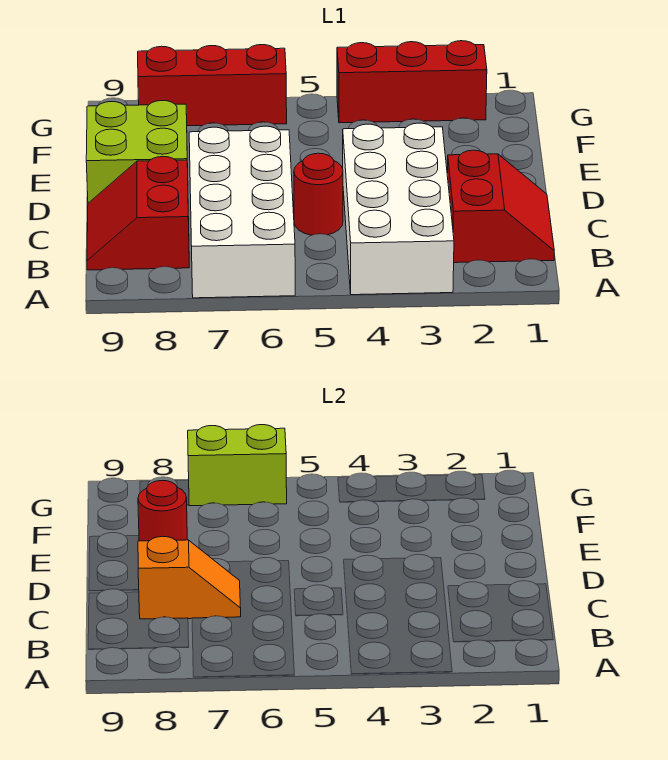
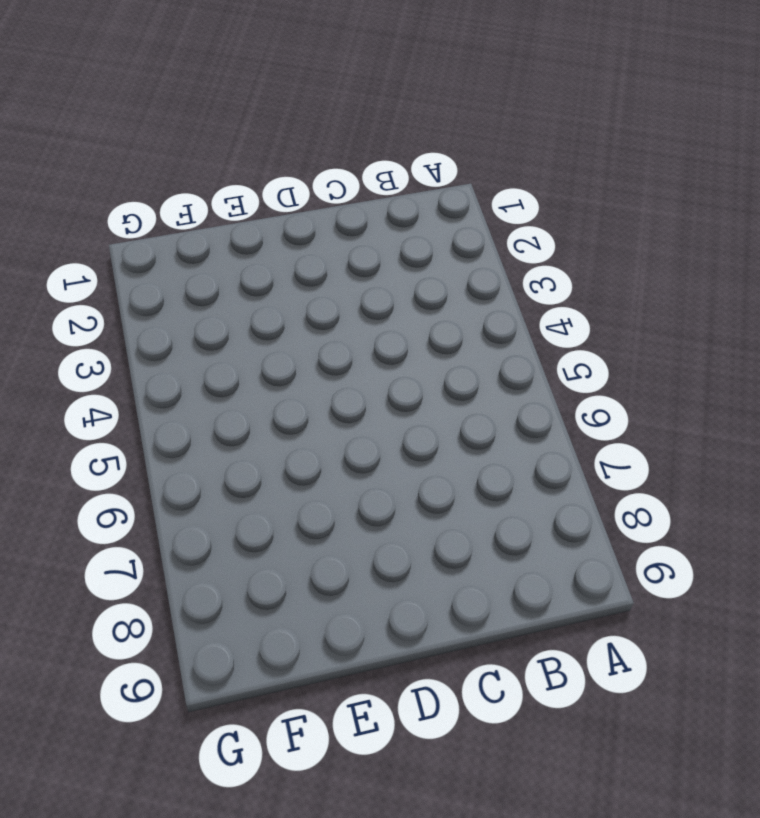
none -> white brick A3:D4 level 1
none -> white brick A6:D7 level 1

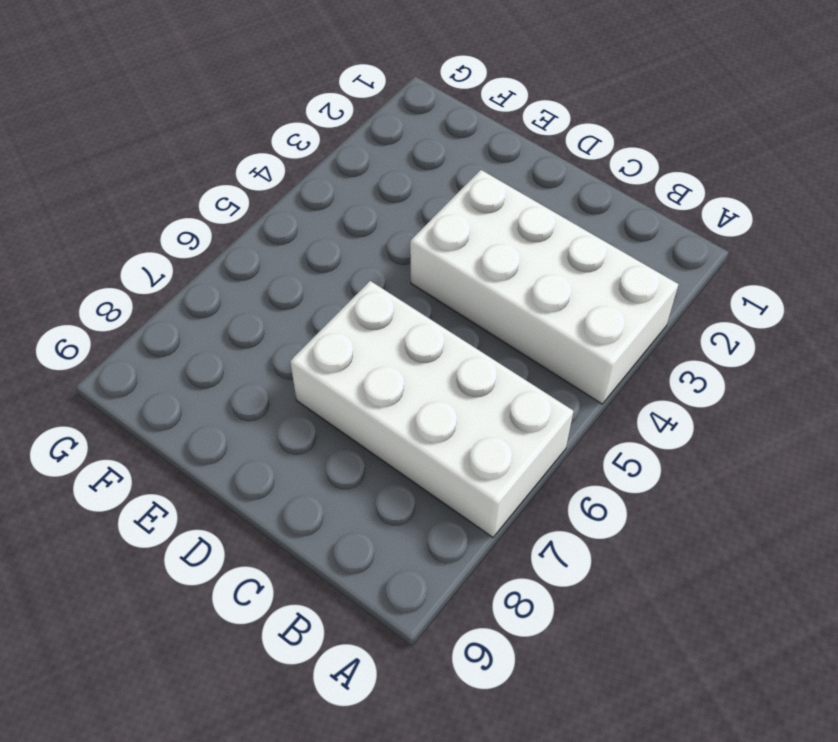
none -> red slope B1:C2 level 1 top 2
none -> red slope B8:C9 level 1 top 8

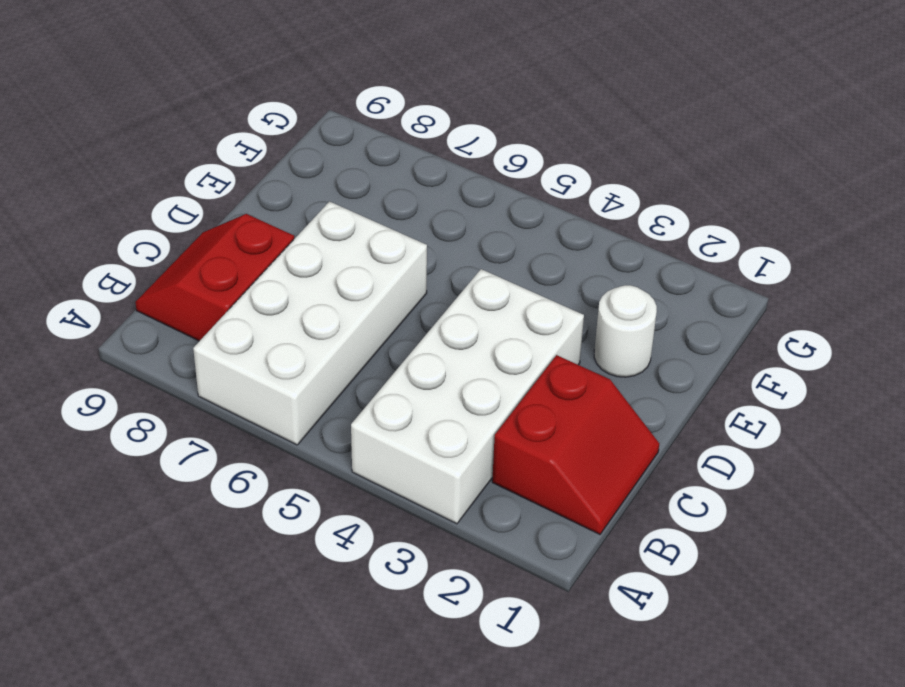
white round brick E2 level 1 -> none
none -> red round brick C5 level 1
none -> lime brick D8:E9 level 1

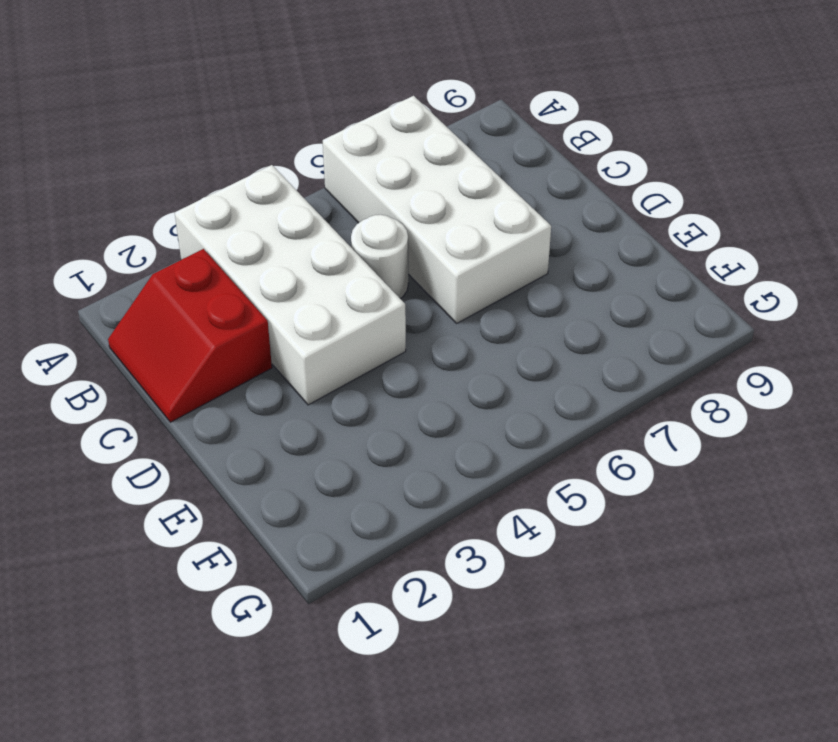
white round brick C5 level 1 -> red round brick C5 level 1
none -> red slope B8:C9 level 1 top 8
none -> lime brick D8:E9 level 1

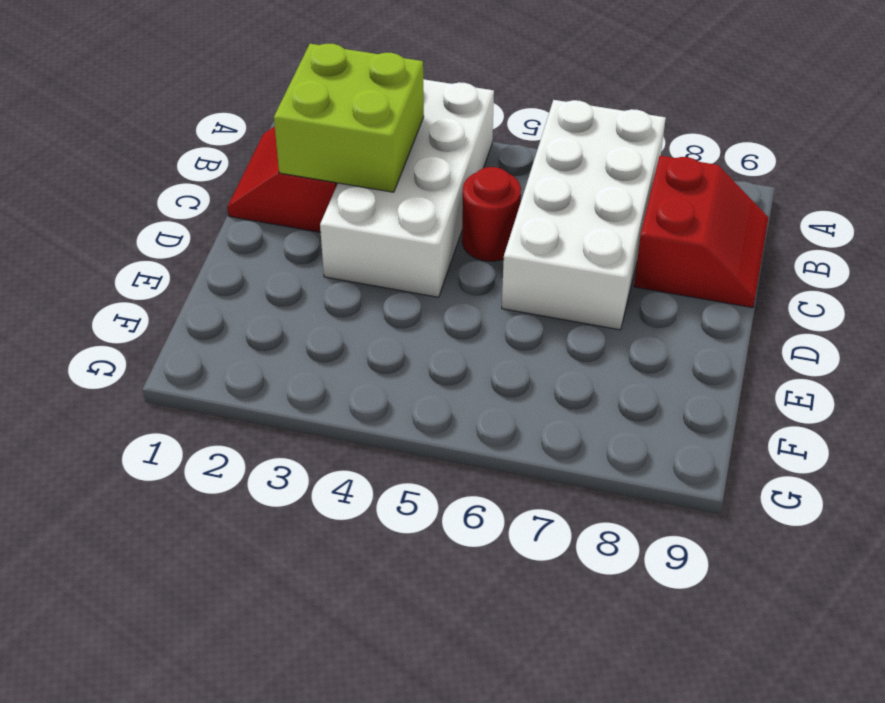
lime brick B2:C3 level 2 -> lime brick D8:E9 level 1
none -> red brick G2:G4 level 1
none -> red brick G6:G8 level 1

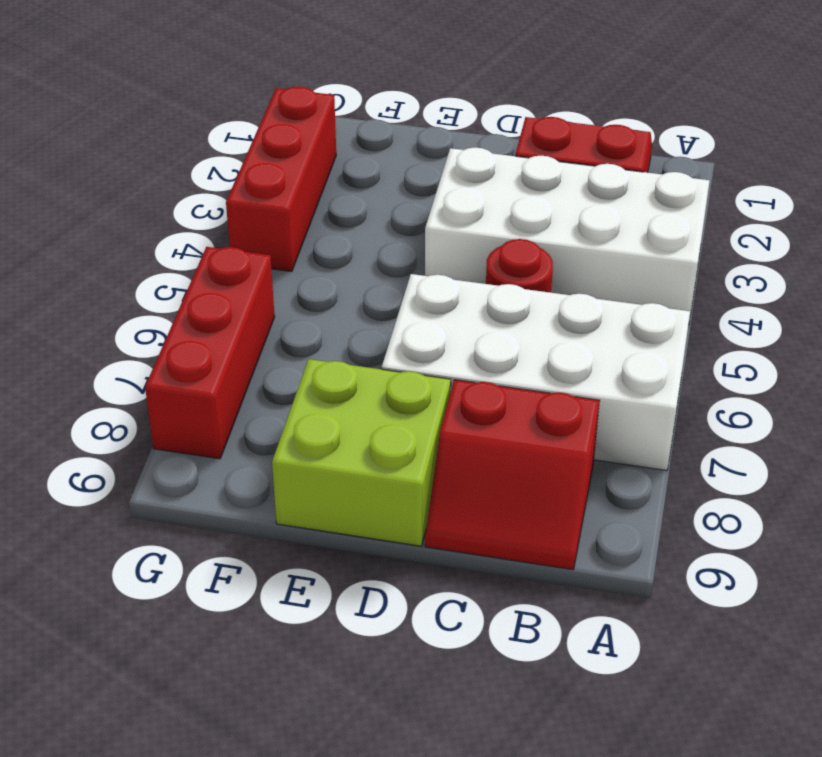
none -> orange slope C7:C8 level 2 top 8
none -> red round brick E8 level 2

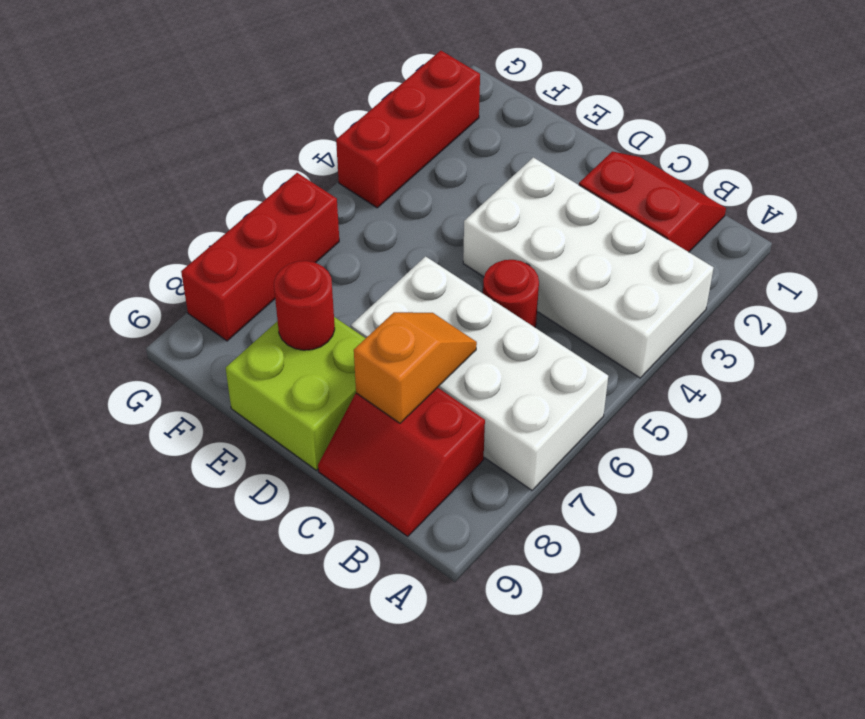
none -> lime brick G6:G7 level 2

